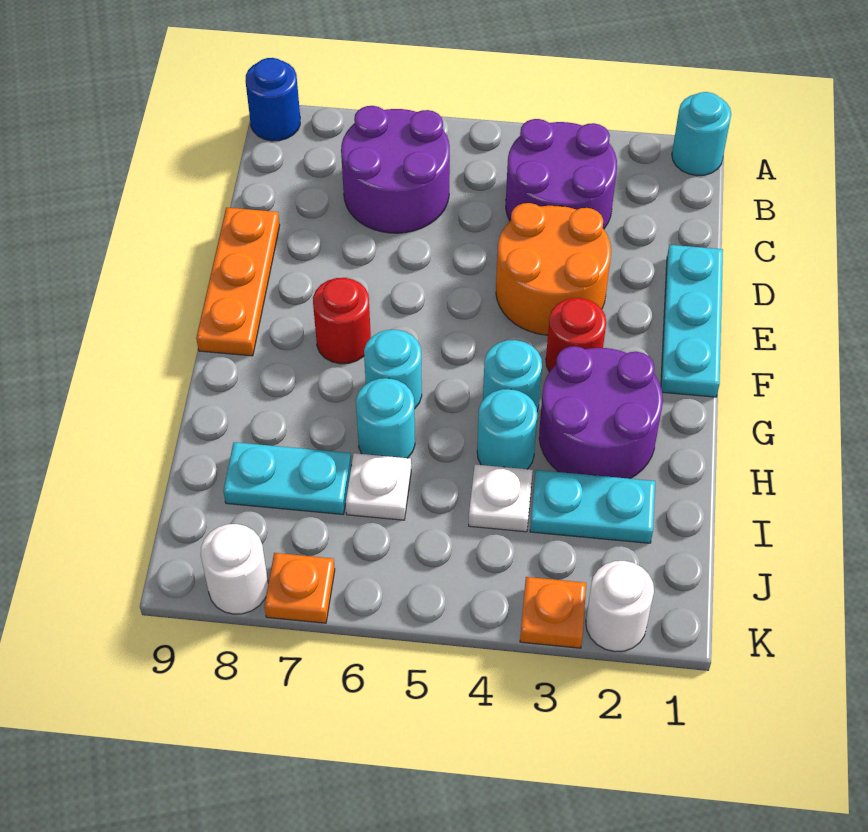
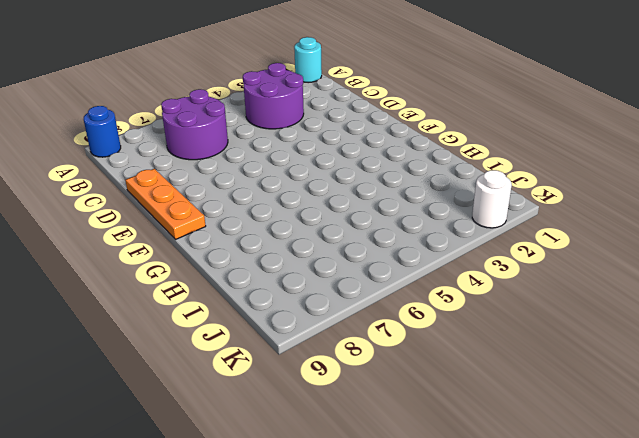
none -> cyan plate D1:F1 level 1
none -> orange round brick D3:E4 level 1
none -> red round brick F3 level 1

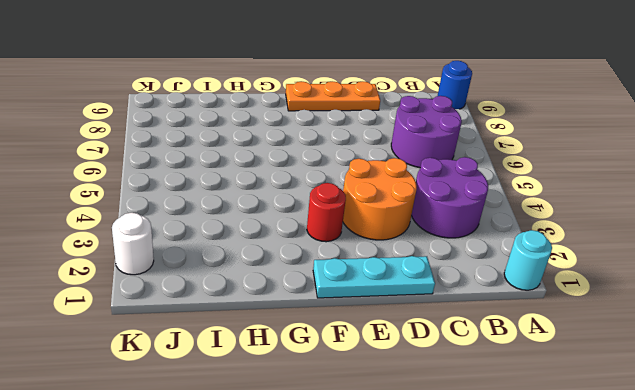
none -> red round brick F7 level 1
none -> purple round brick G2:H3 level 1
none -> cyan round brick G4 level 1

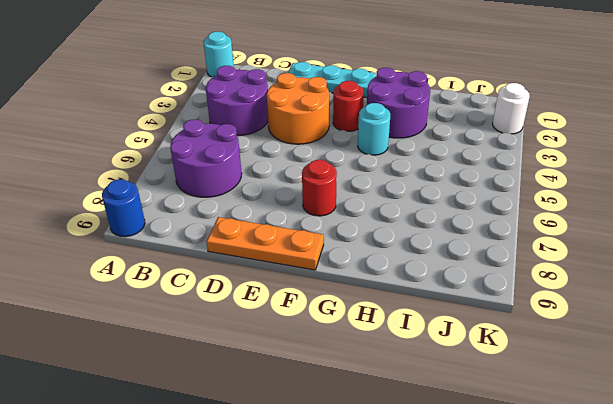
none -> cyan round brick G6 level 1
none -> cyan round brick H4 level 1
none -> cyan round brick H6 level 1

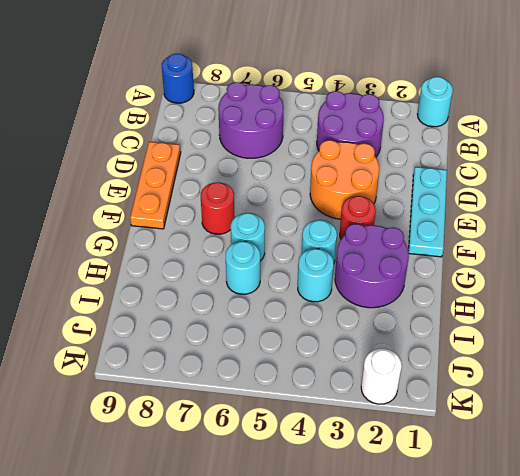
none -> cyan plate I2:I3 level 1
none -> white plate I4 level 1
none -> white plate I6 level 1

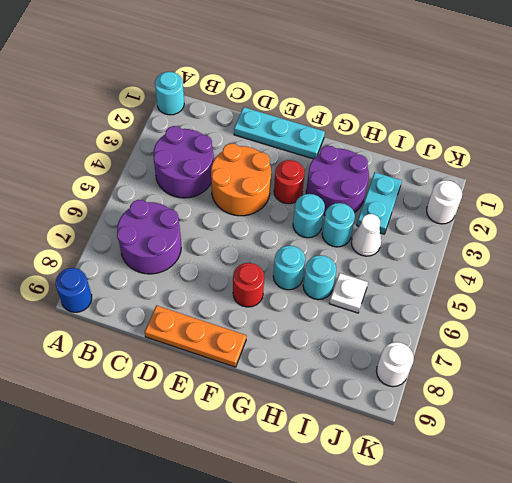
white cone I4 level 1 -> white plate I4 level 1
none -> cyan plate I7:I8 level 1
none -> orange plate K3 level 1
none -> orange plate K7 level 1

